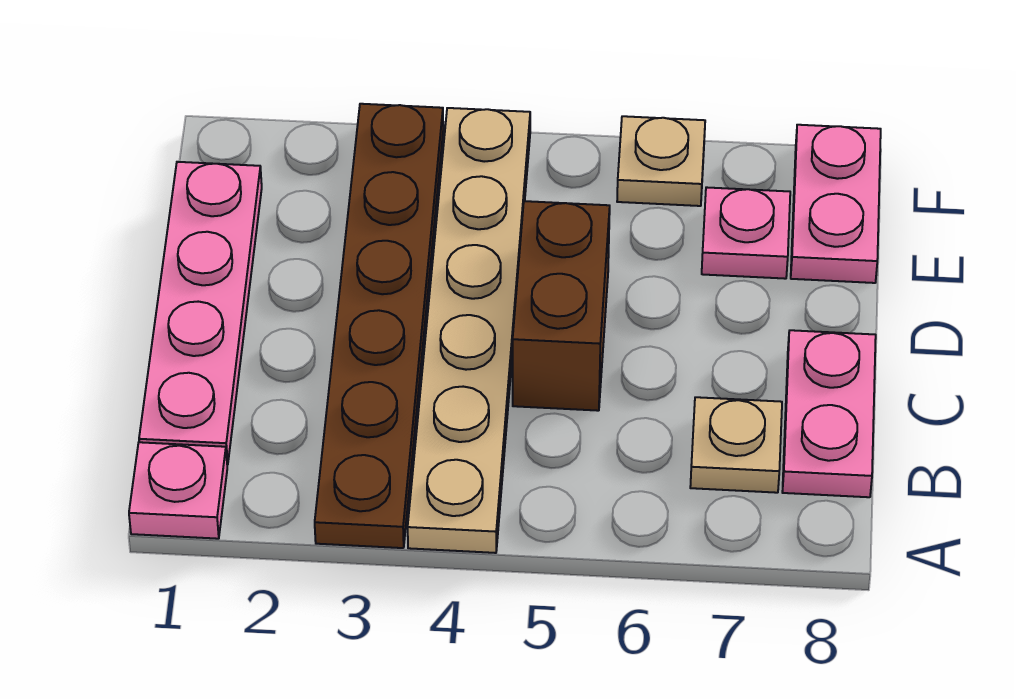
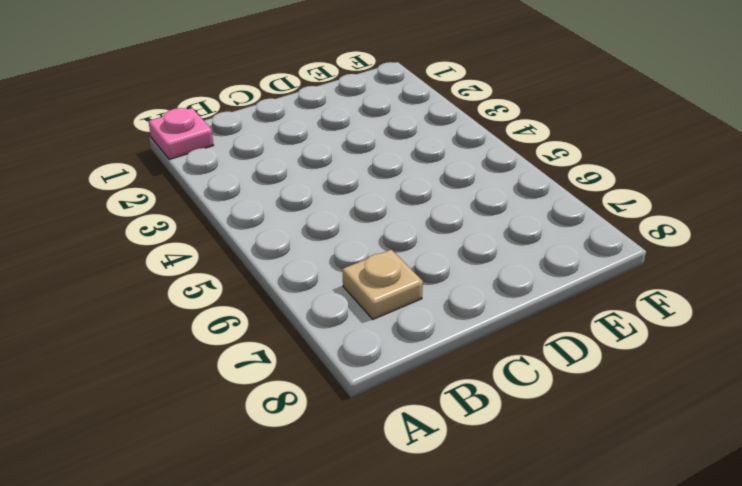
none -> brown plate A3:F3 level 1
none -> tan plate A4:F4 level 1

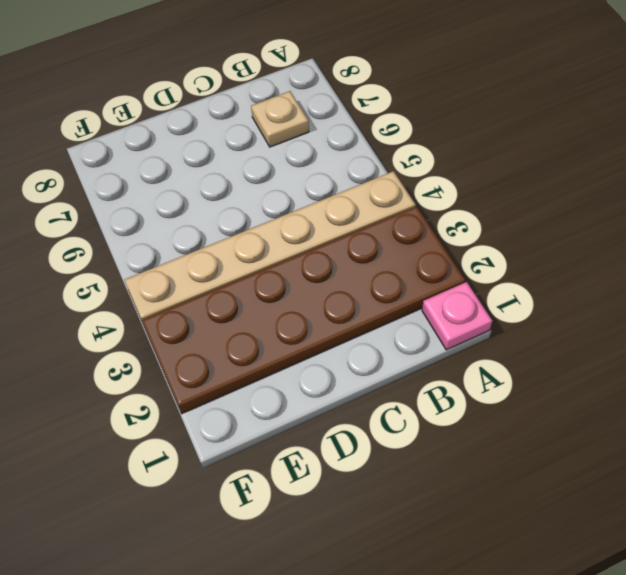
brown plate A2:F3 level 1 -> brown plate A3:F3 level 1
none -> pink plate B1:E1 level 1
none -> pink plate B8:C8 level 1

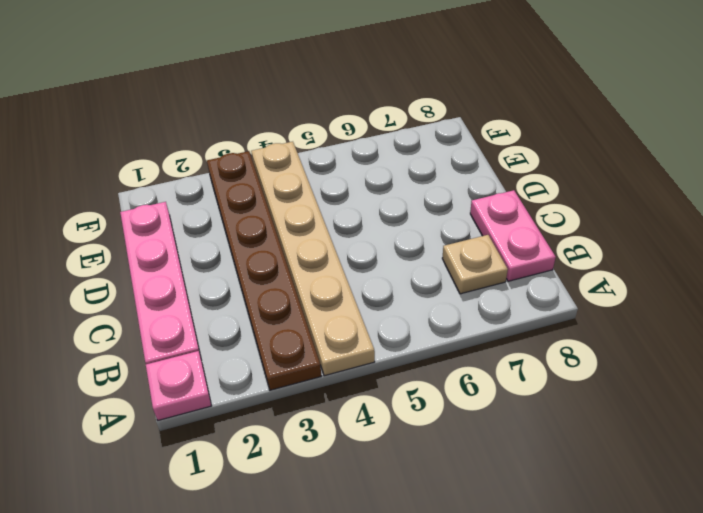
none -> brown brick C5:D5 level 1
none -> pink plate E7 level 1

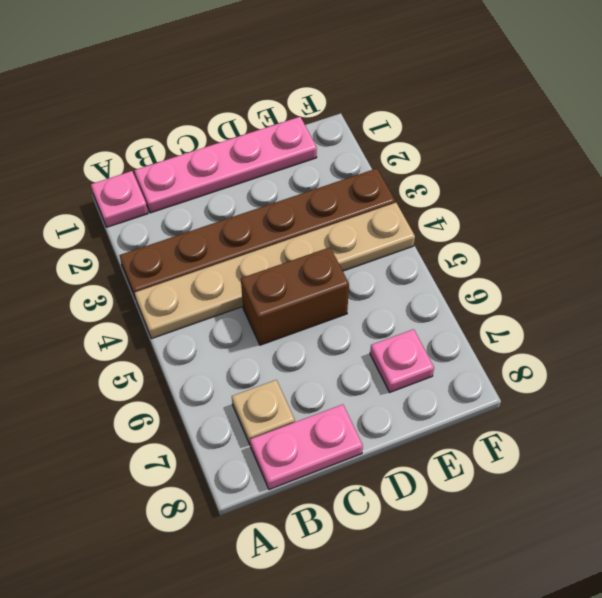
none -> pink plate E8:F8 level 1
none -> tan plate F6 level 1

